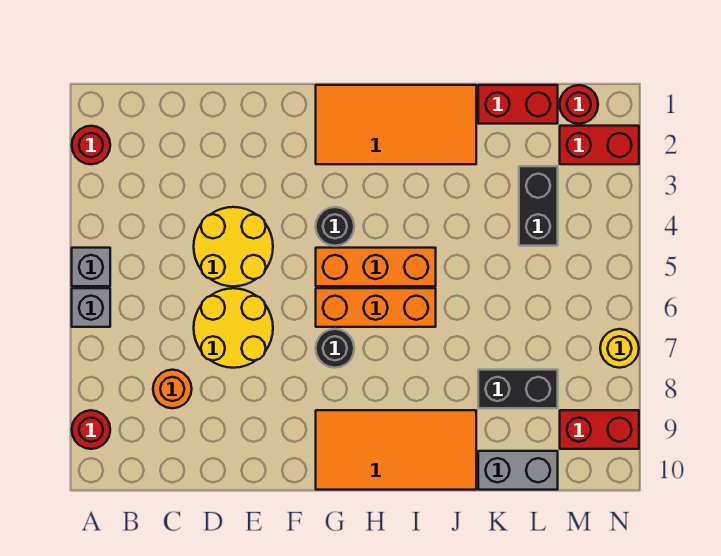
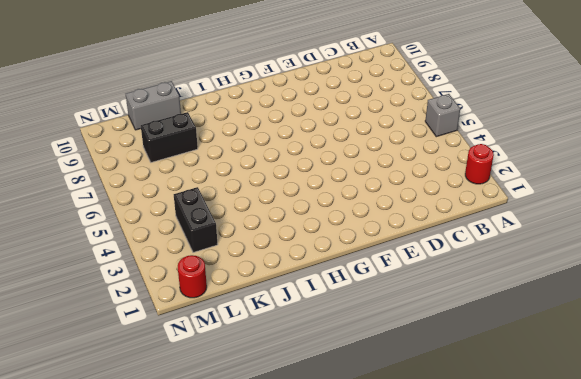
none -> grey brick A6 level 1
none -> red round brick A9 level 1
none -> orange round brick C8 level 1

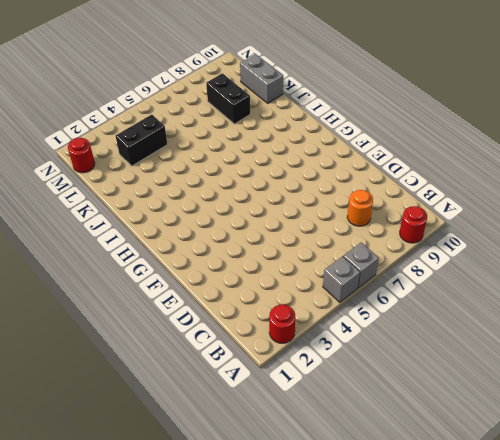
none -> yellow round brick D4:E5 level 1
none -> yellow round brick D6:E7 level 1
none -> orange tile G1:J2 level 1

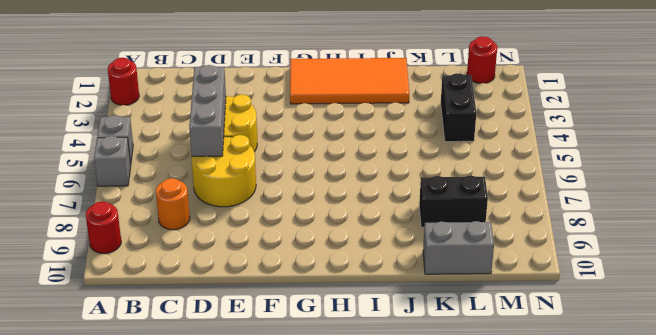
grey brick D4:D6 level 2 -> none
none -> black round brick G4 level 1
none -> orange brick G5:I5 level 1
none -> orange brick G6:I6 level 1

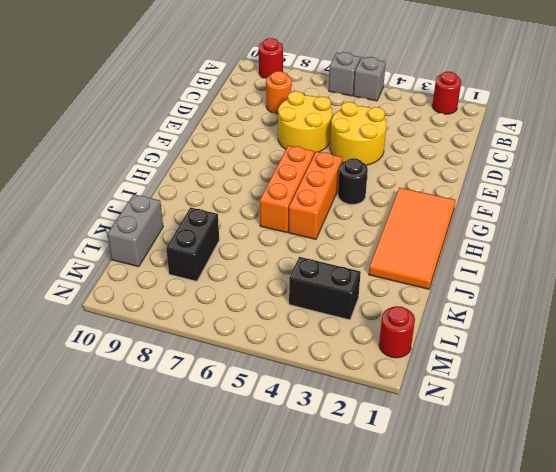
none -> black round brick G7 level 1
none -> orange tile G9:J10 level 1
none -> red brick K1:L1 level 1

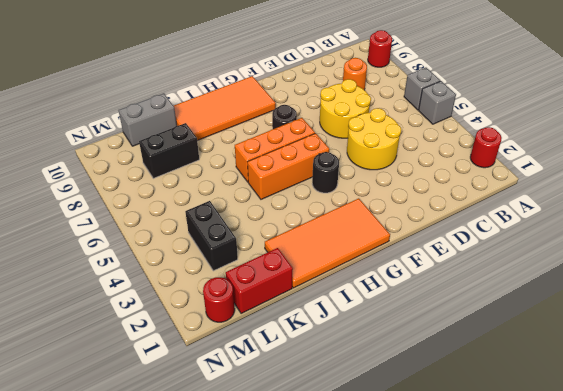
none -> red brick M2:N2 level 1
none -> red brick M9:N9 level 1
none -> yellow round brick N7 level 1

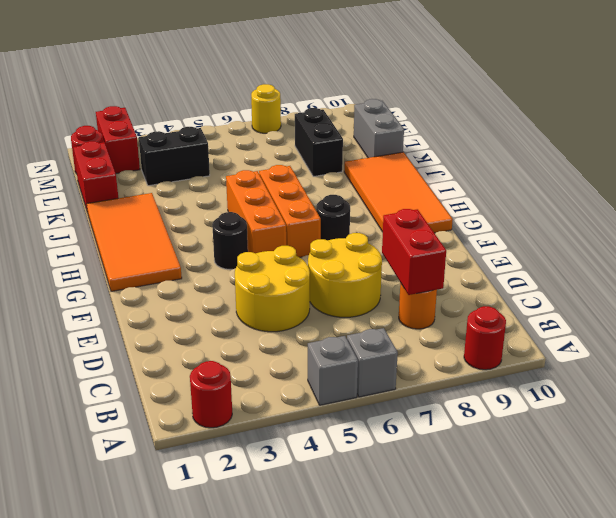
red brick C8:D8 level 2 -> red brick M9:N9 level 1

